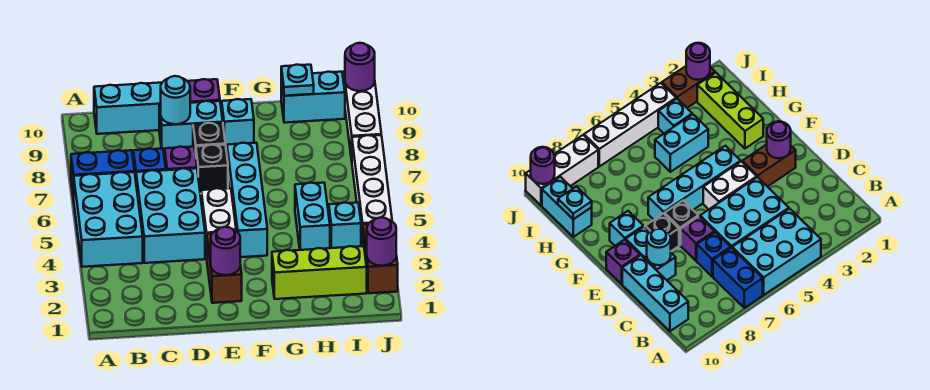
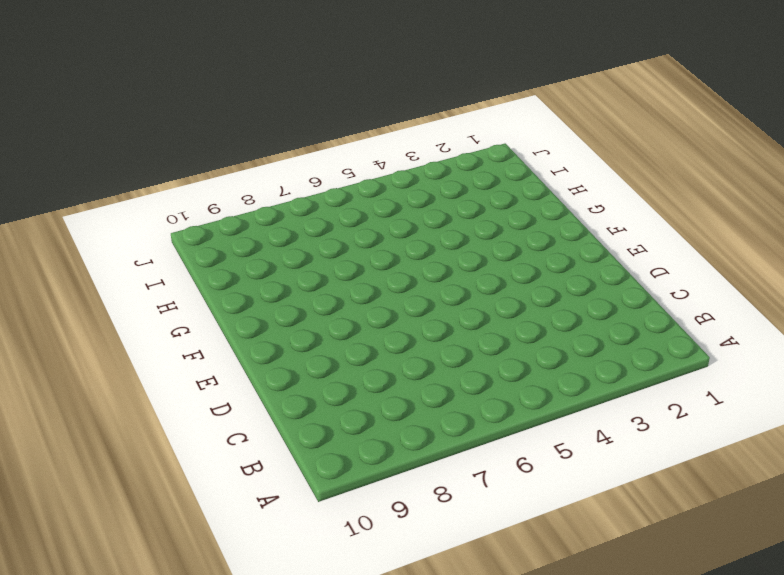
none -> cyan brick A4:B6 level 1
none -> blue brick A7:B7 level 1
none -> cyan brick B10:D10 level 1

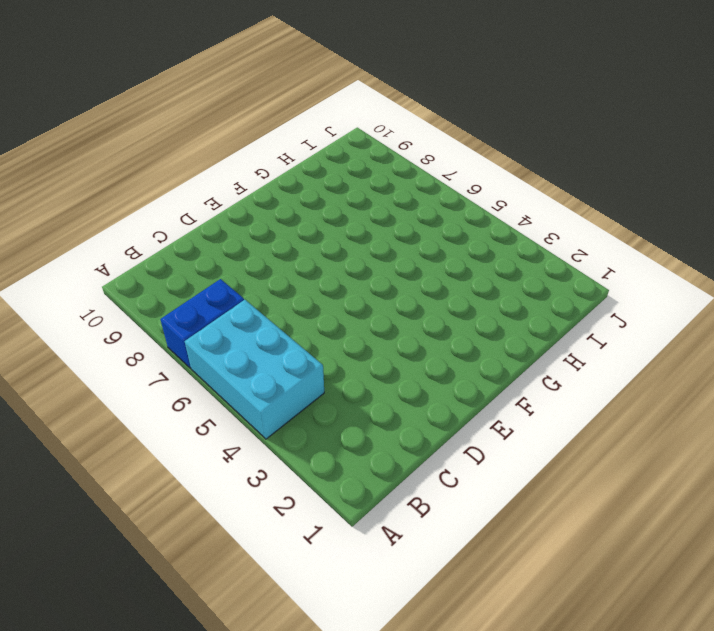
none -> cyan brick B10:D10 level 1
none -> cyan brick C4:D6 level 1
none -> blue brick C7 level 1

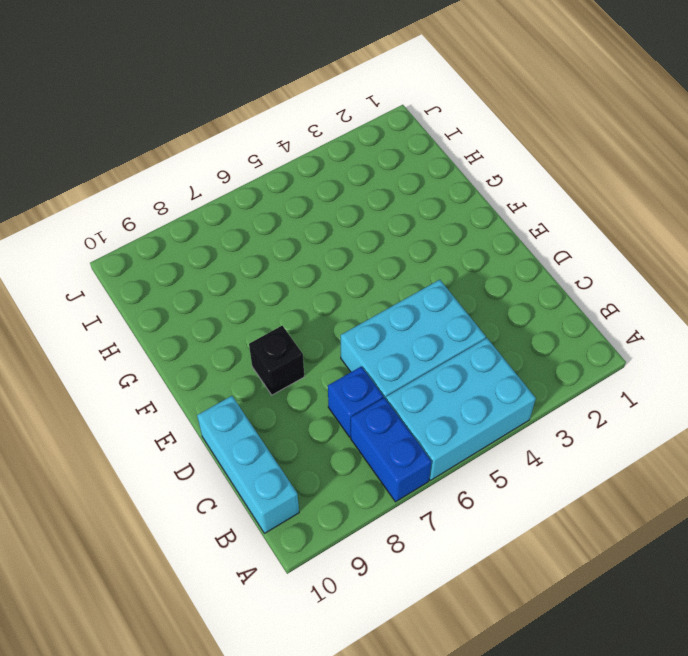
none -> purple brick D7 level 1
none -> cyan brick D9:E9 level 1
none -> brown brick E2:E3 level 1

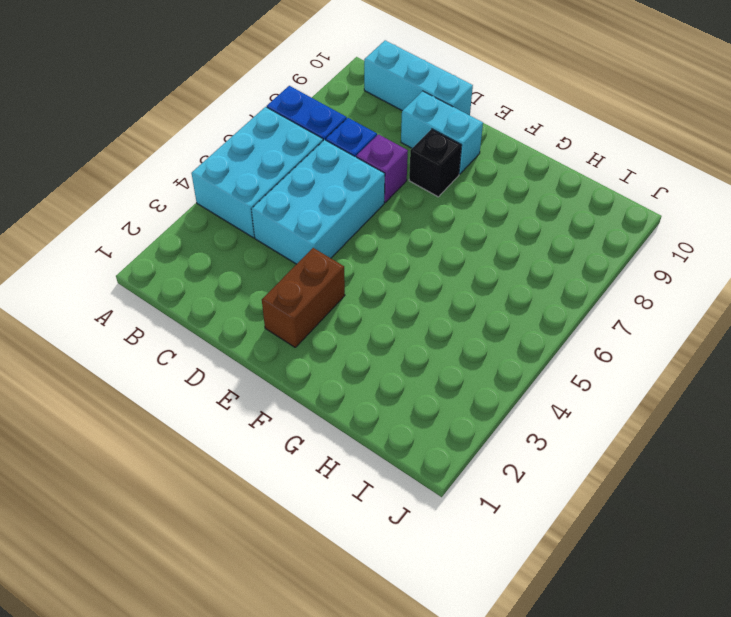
none -> white brick E4:E5 level 1
none -> black brick E7 level 1
none -> purple brick E10 level 1

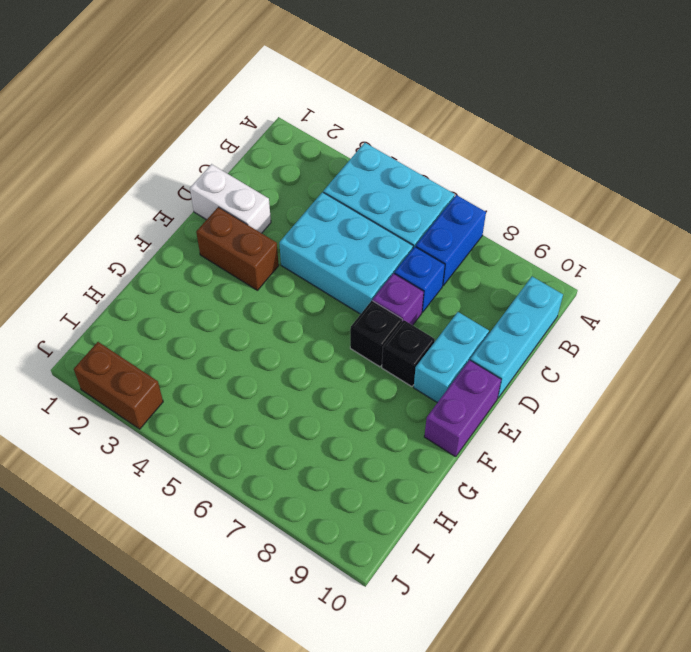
white brick D1:D2 level 1 -> white brick E4:E5 level 1
purple brick E10:F10 level 1 -> purple brick E10 level 1
none -> cyan brick F4:F7 level 1
none -> cyan brick F9 level 1
none -> lime brick G2:I2 level 1

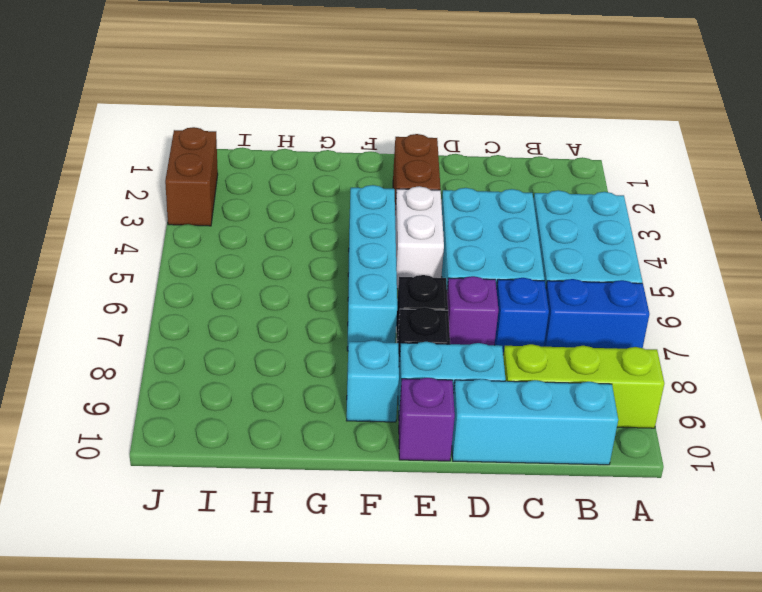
lime brick A9:C9 level 1 -> lime brick G2:I2 level 1
none -> cyan brick H4:H5 level 1
none -> cyan brick H10:I10 level 1
none -> cyan brick I4 level 1

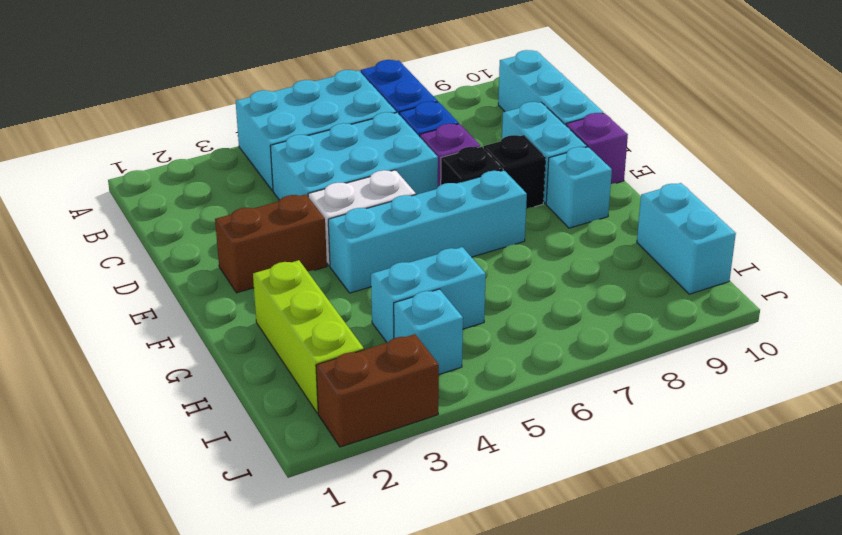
none -> white brick J4:J7 level 1
none -> white brick J8:J10 level 1
none -> cyan round brick D9 level 2

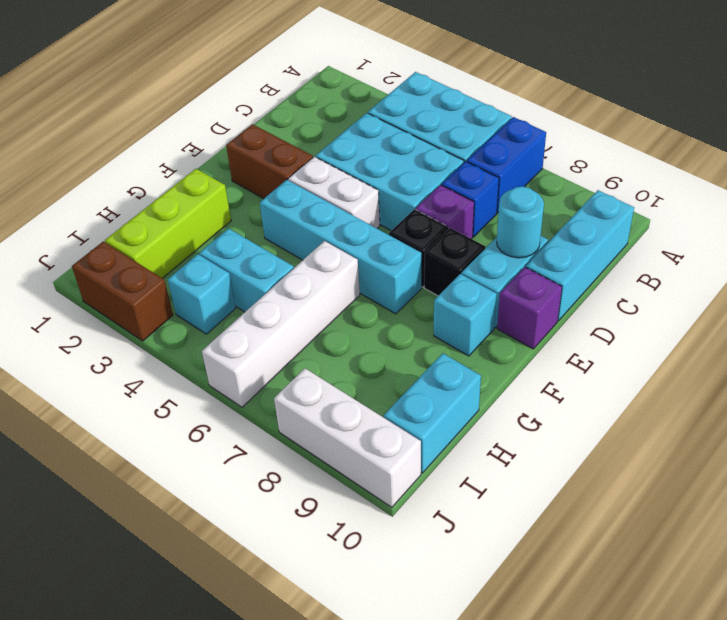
white brick G6:J6 level 1 -> white brick J4:J7 level 1
none -> purple round brick E2 level 2
none -> cyan plate H10 level 2
none -> purple round brick J2 level 2

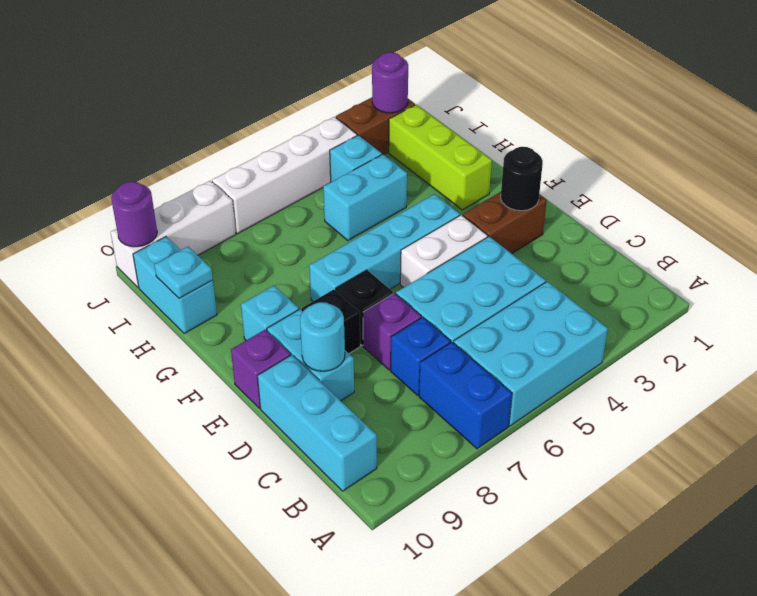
black round brick E2 level 2 -> purple round brick E2 level 2

